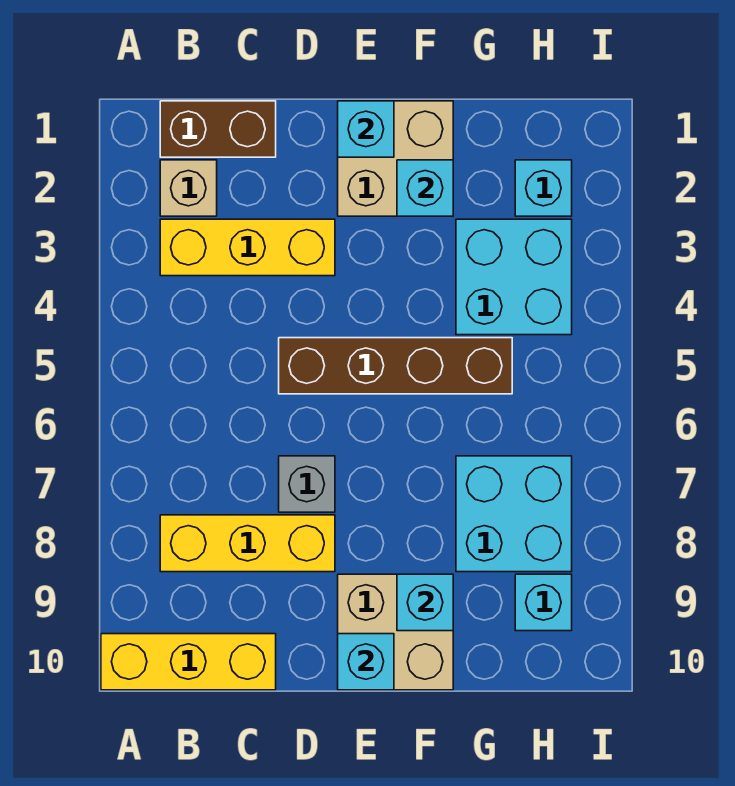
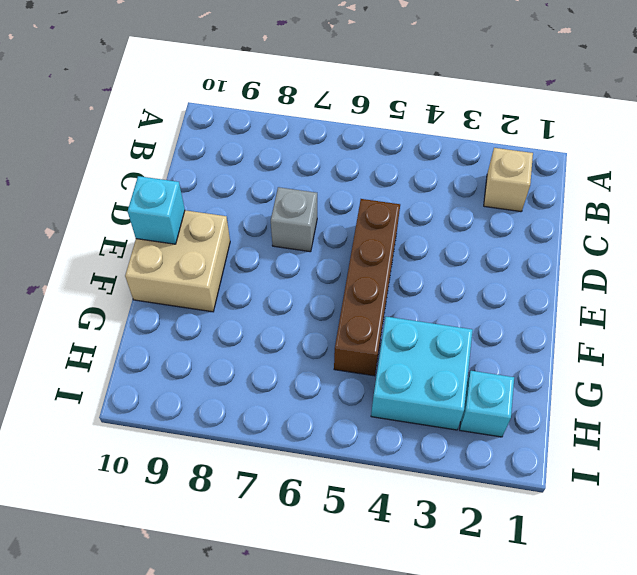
none -> yellow brick A10:C10 level 1
none -> brown brick B1:C1 level 1
none -> yellow brick B3:D3 level 1

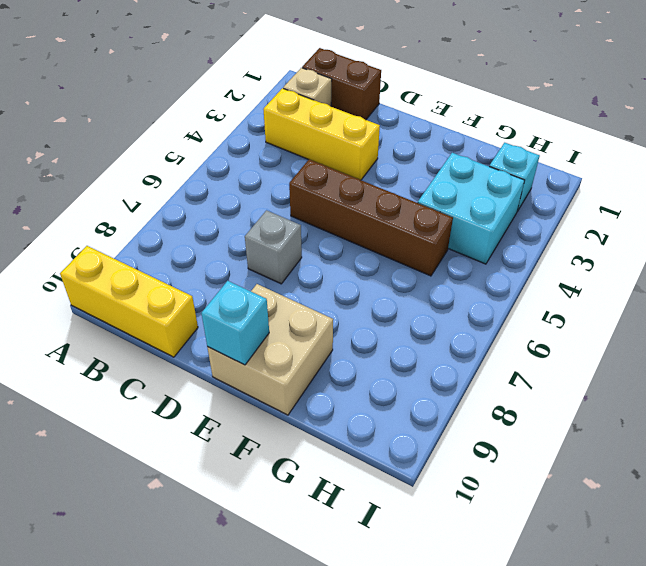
none -> yellow brick B8:D8 level 1
none -> tan brick E1:F2 level 1
none -> cyan brick G7:H8 level 1

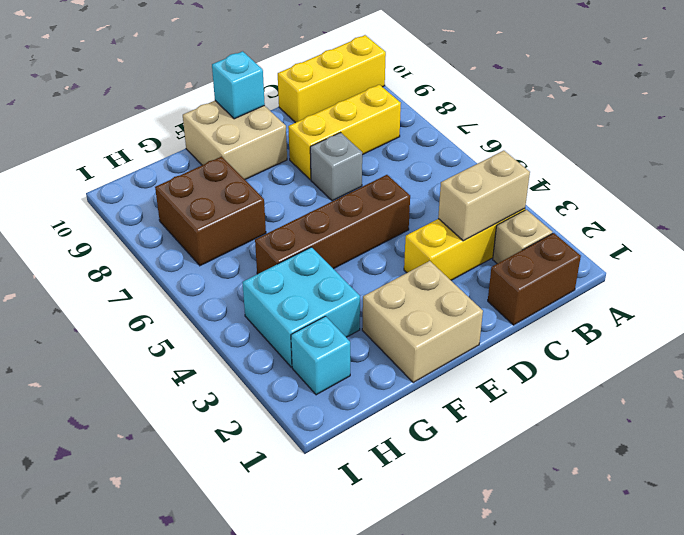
tan brick B3:C3 level 2 -> none
brown brick G7:H8 level 1 -> cyan brick G7:H8 level 1
none -> cyan brick H9 level 1
none -> cyan brick E1 level 2
none -> cyan brick F2 level 2

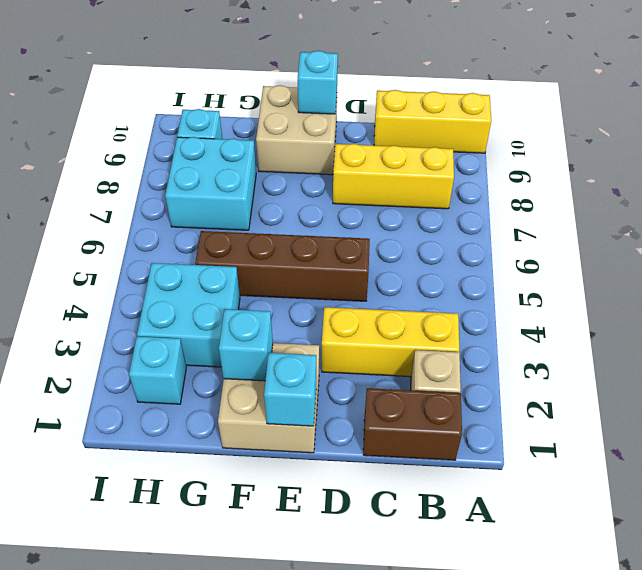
none -> grey brick D7 level 1
none -> cyan brick F9 level 2

